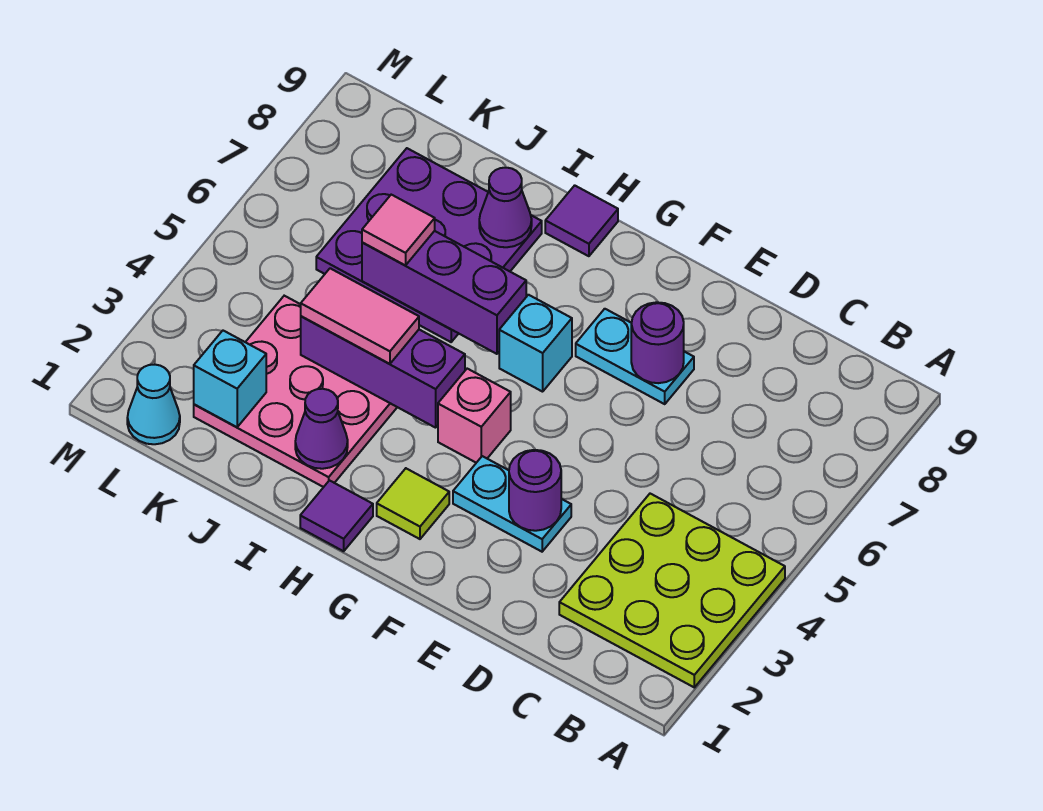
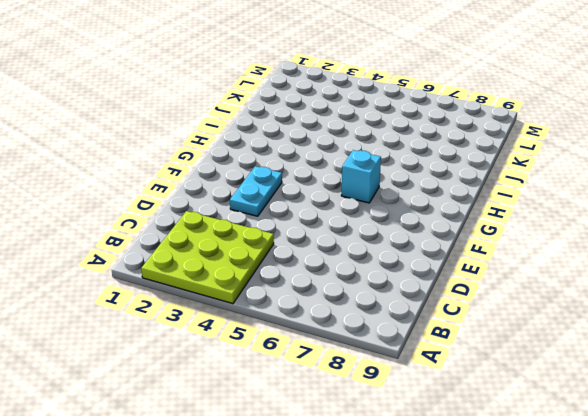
none -> cyan plate E7:F7 level 1
none -> lime tile G2 level 1
none -> pink brick G4 level 1

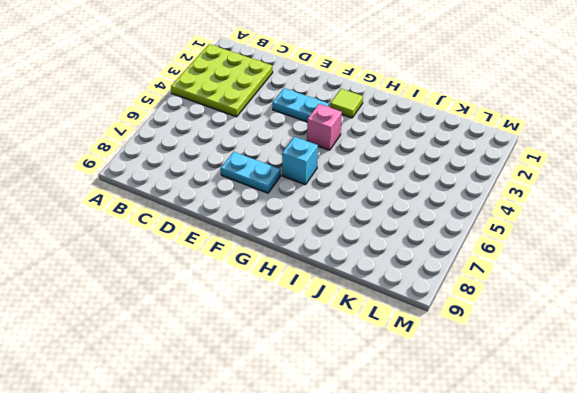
none -> purple tile H1 level 1
none -> purple tile H9 level 1
none -> pink plate I2:K4 level 1

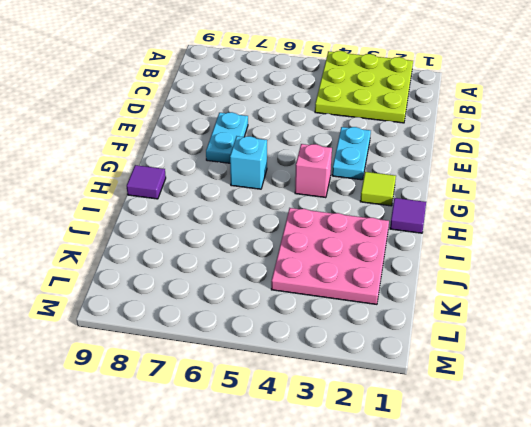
none -> purple plate I6:K8 level 1
none -> cyan cone L1 level 1
none -> purple round brick E3 level 2

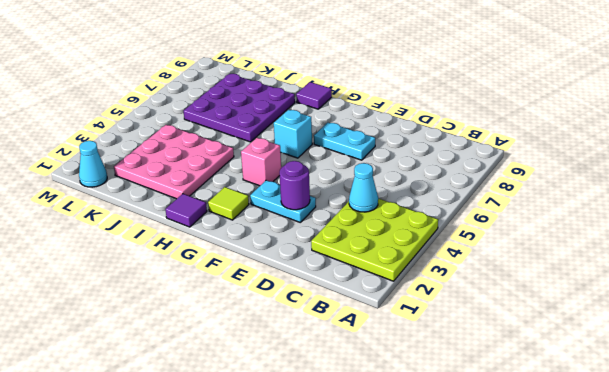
cyan cone C4 level 2 -> none
none -> purple round brick E7 level 2
none -> purple brick H4:J4 level 2
none -> purple brick H6:J6 level 2

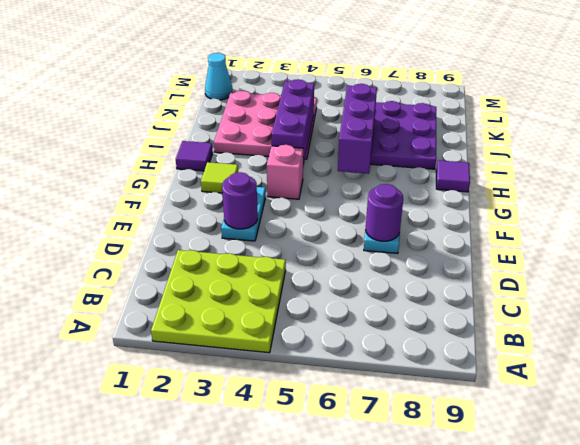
none -> cyan brick G6 level 1
none -> purple cone I2 level 2
none -> purple cone I8 level 2

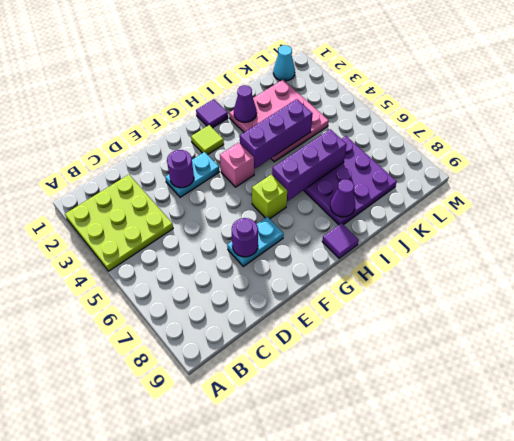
lime brick G6 level 1 -> cyan brick G6 level 1
none -> cyan brick K2 level 2
none -> pink tile I4:J4 level 3
none -> pink tile J6 level 3

